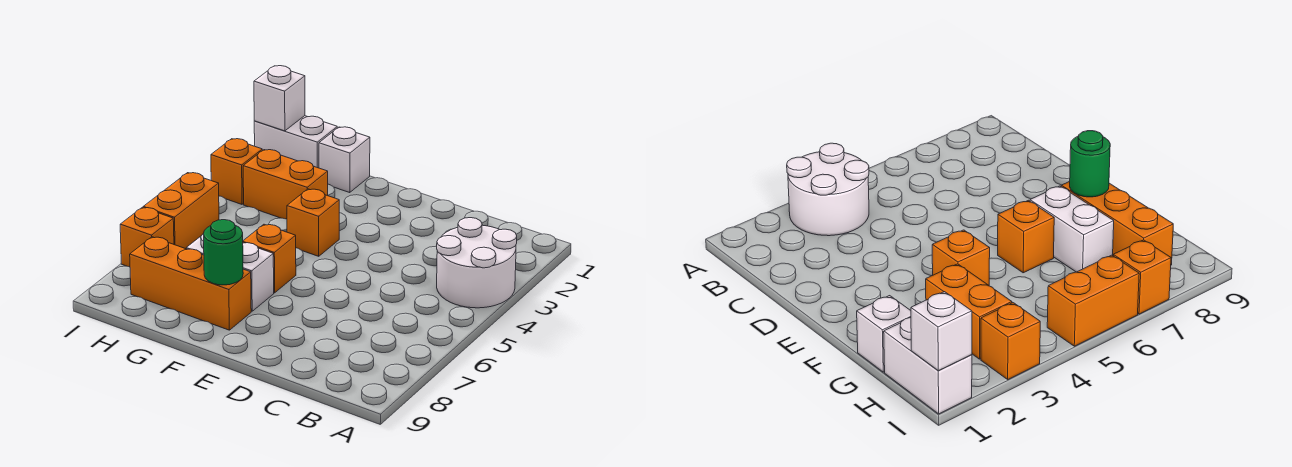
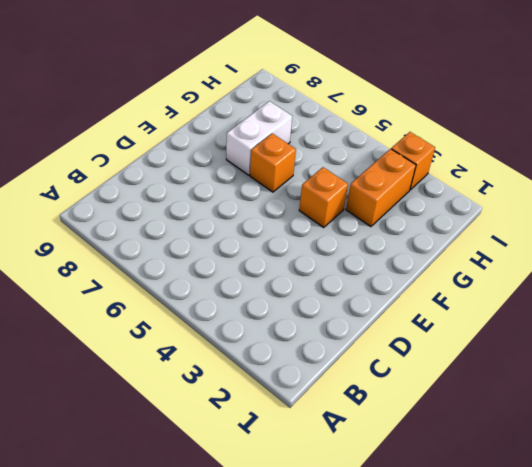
none -> white round brick A3:B4 level 1
none -> orange brick F8:H8 level 1
none -> white brick G1 level 1

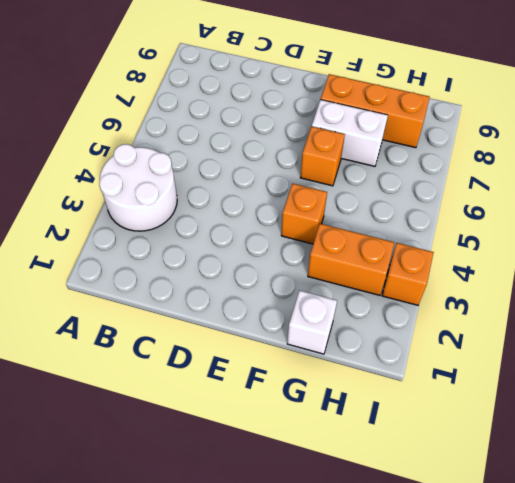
none -> white brick H1:I1 level 1
none -> orange brick I5:I6 level 1
none -> orange brick I7 level 1

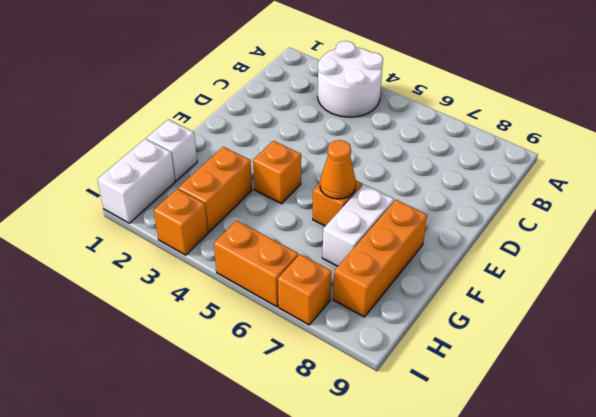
orange cone F6 level 2 -> none
none -> green round brick F8 level 2
none -> white brick I1 level 2

